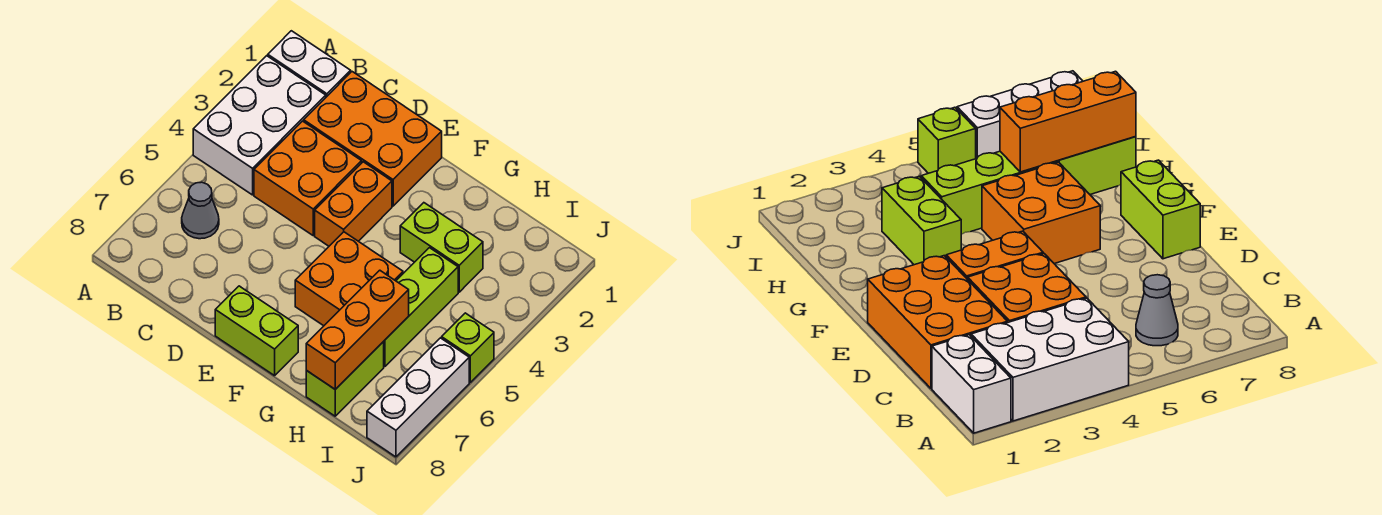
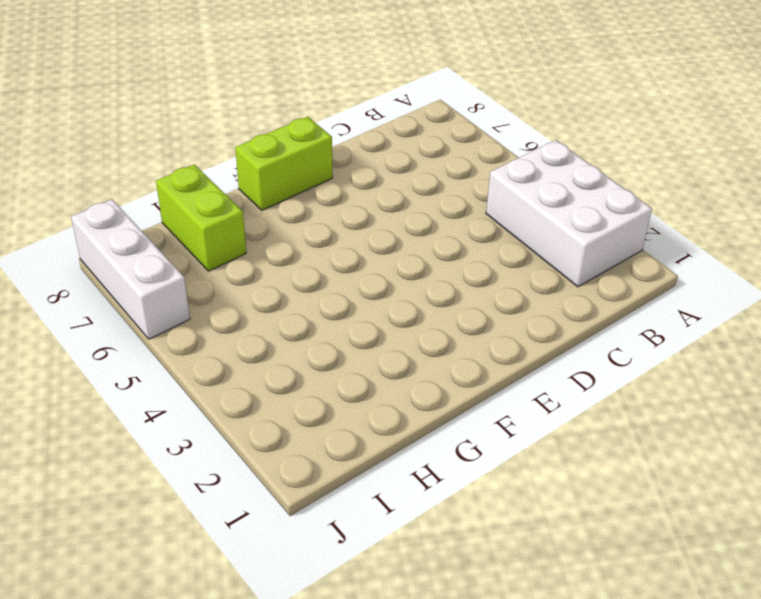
none -> white brick A1:B1 level 1
none -> grey cone B6 level 1
none -> orange brick C1:E2 level 1

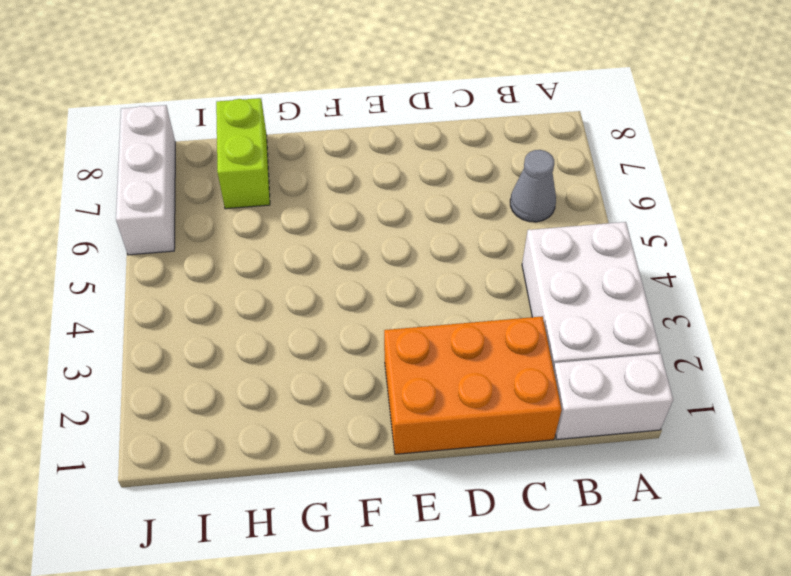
none -> orange brick C3:D4 level 1
none -> orange brick E3:E4 level 1
none -> lime brick E8:F8 level 1

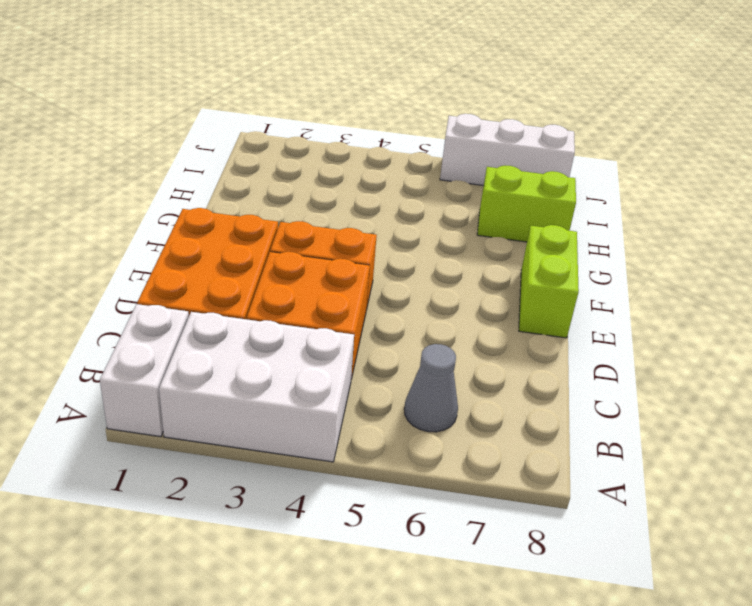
none -> orange brick F5:G6 level 1
none -> lime brick G3:H3 level 1
none -> lime brick H4:H6 level 1

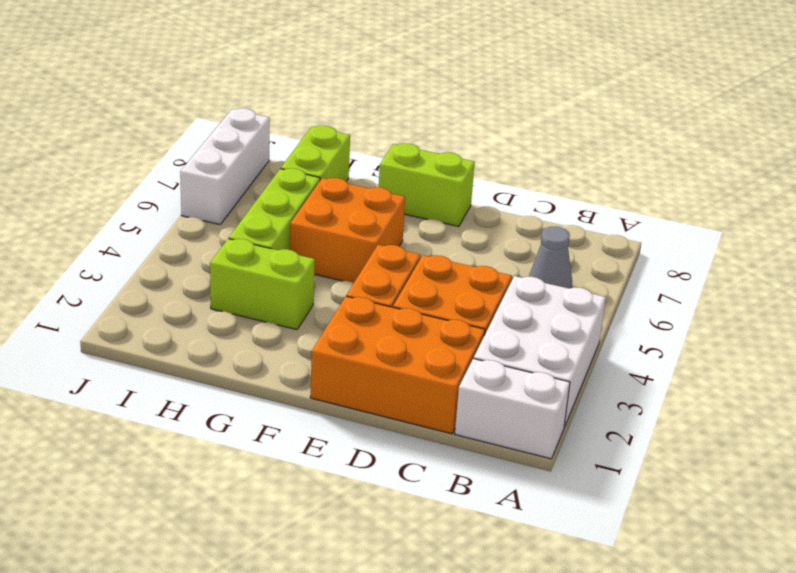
none -> lime brick J5 level 1
none -> orange brick H6:H8 level 2

